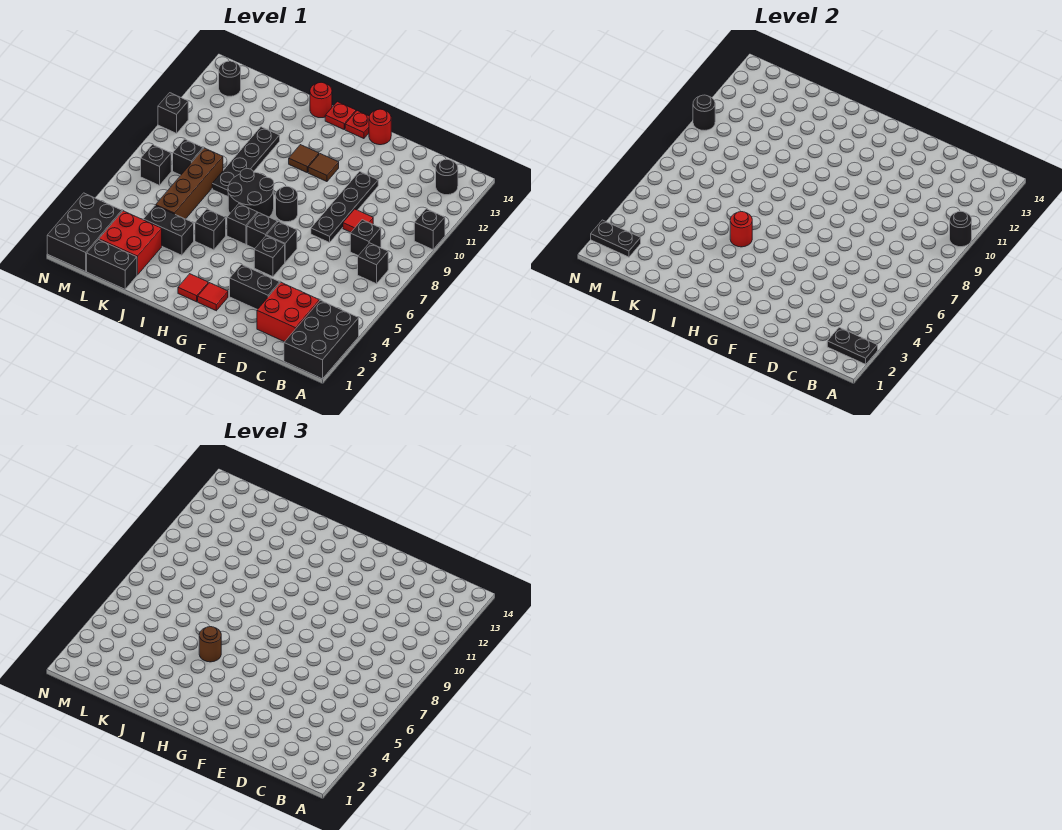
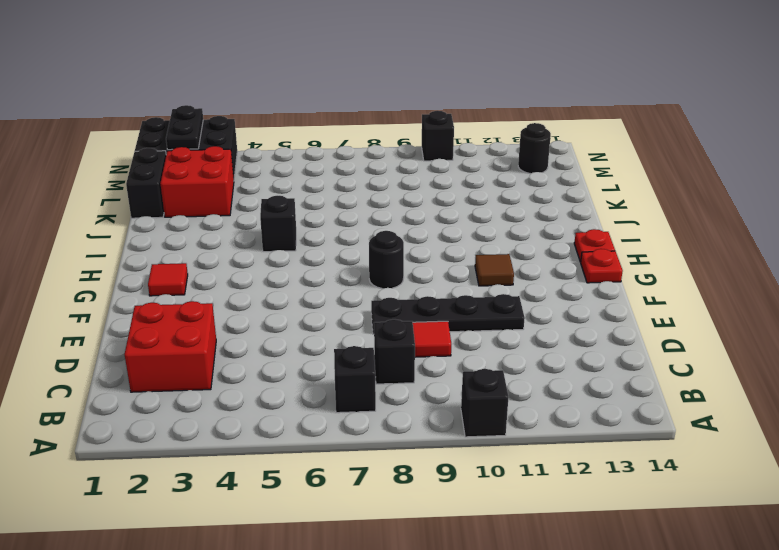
none -> black brick A1:B3 level 1
none -> black round brick B13 level 1
none -> black brick E3:F3 level 1
none -> black brick F5 level 1

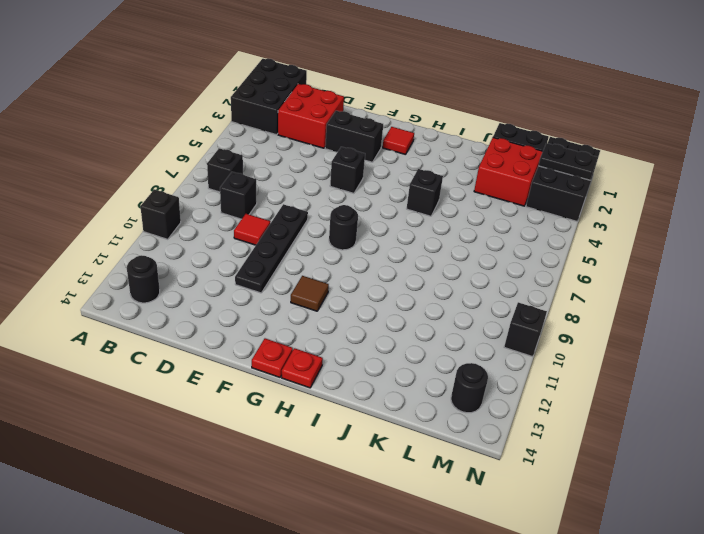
none -> black brick F6 level 1
none -> red round brick F14 level 1
none -> black brick G6 level 1
none -> red tile H2 level 1

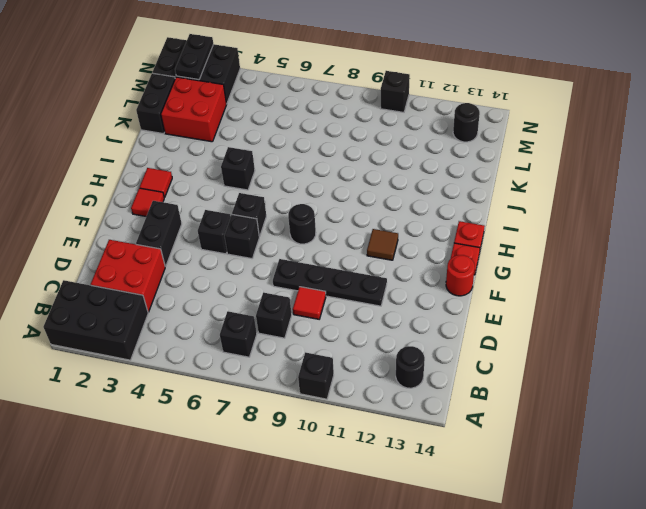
none -> black brick H6 level 1
none -> black round brick H7:I8 level 1
none -> brown tile H11 level 1
none -> red round brick I14 level 1

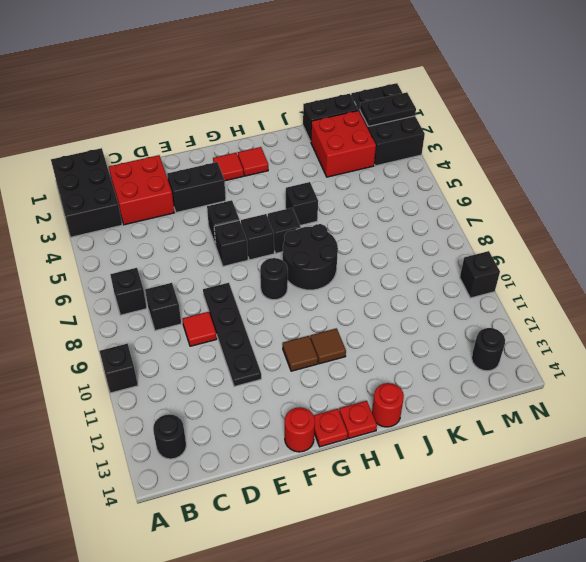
none -> black brick J4:K4 level 1
none -> black plate J8:J11 level 1
none -> brown brick K5:K8 level 1
none -> black brick L8 level 1

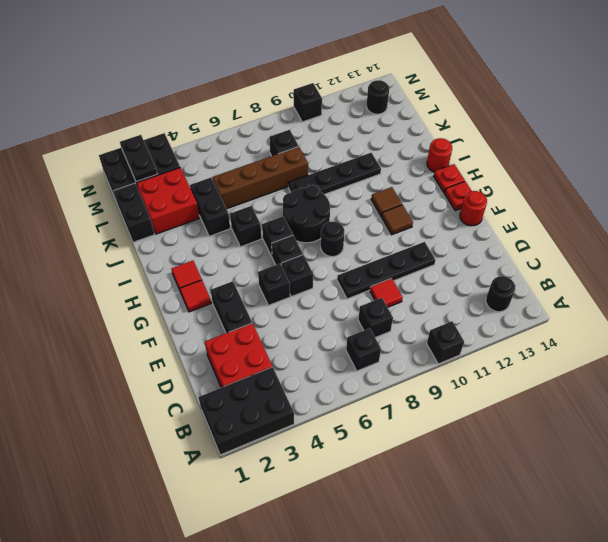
none -> black brick M7 level 1
none -> black plate A2:B2 level 2
none -> black round brick A10 level 2
none -> red round brick I5 level 2

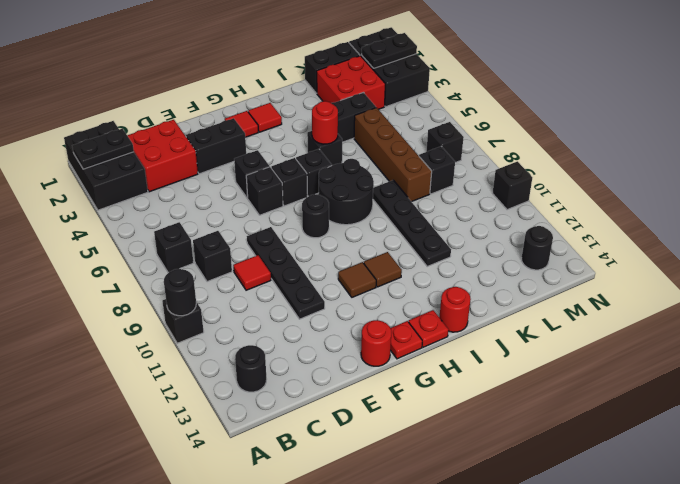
none -> black round brick N10 level 2
none -> brown round brick I5 level 3

